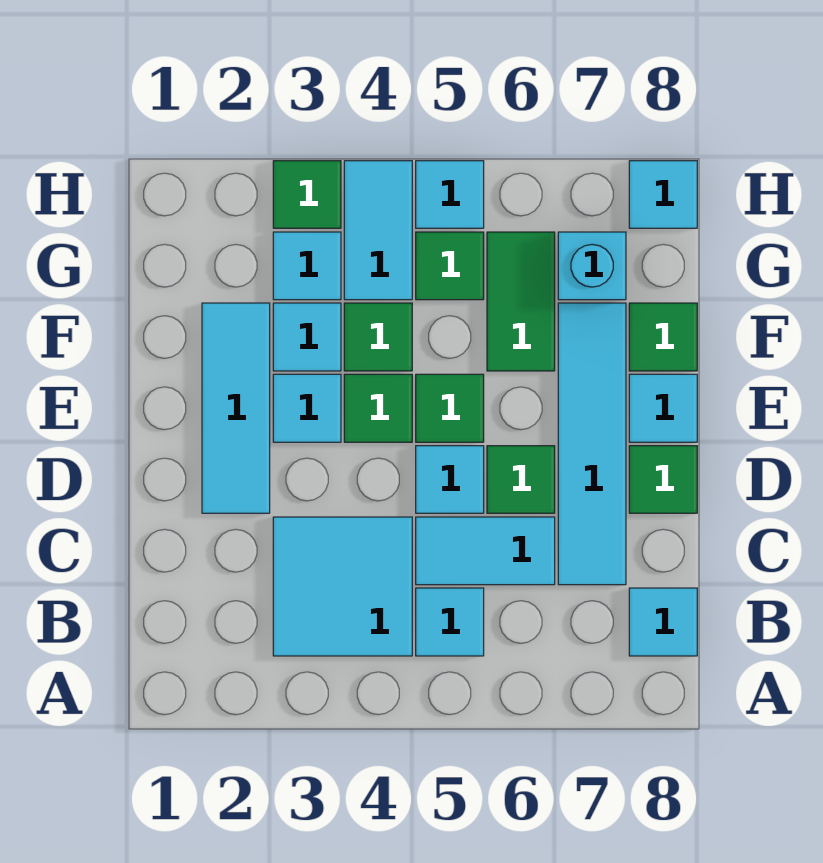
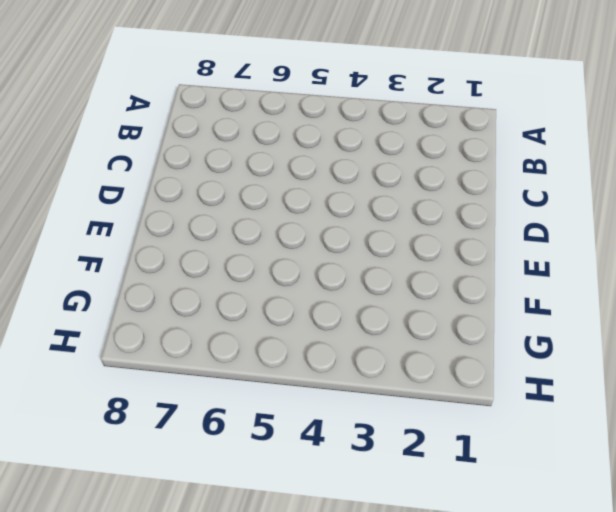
none -> cyan tile B3:C4 level 1
none -> cyan tile B5 level 1
none -> cyan tile B8 level 1

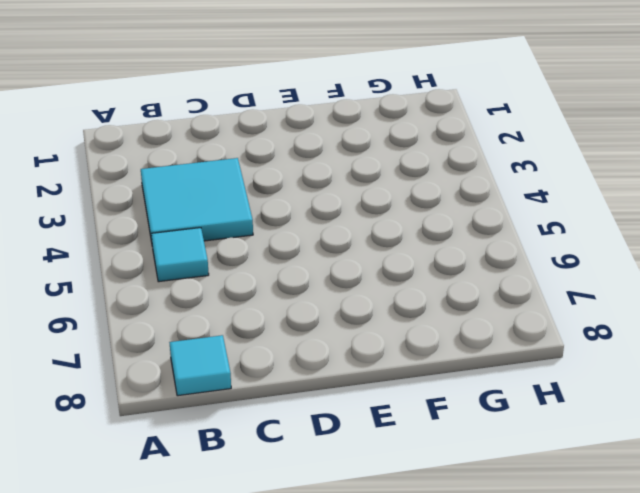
none -> cyan tile C5:C6 level 1
none -> cyan tile C7:F7 level 1
none -> cyan tile D2:F2 level 1

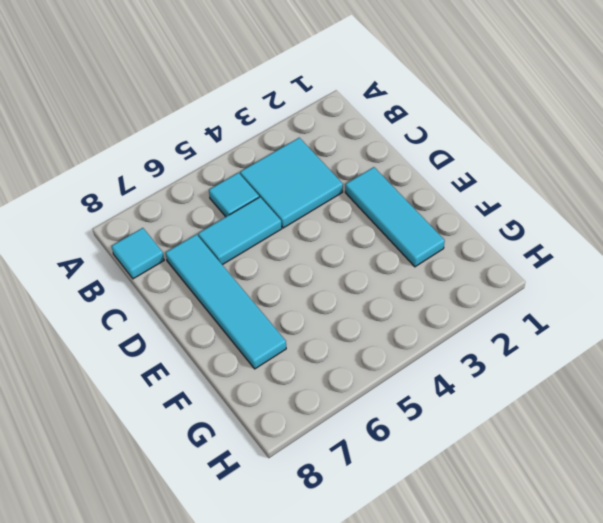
none -> cyan tile D5 level 1
none -> green tile D6 level 1
none -> green tile D8 level 1

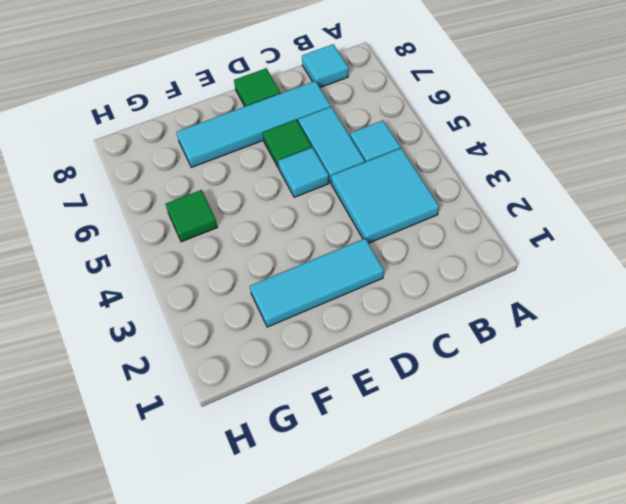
none -> cyan tile E3 level 1
none -> green tile E4 level 1
none -> green tile E5 level 1

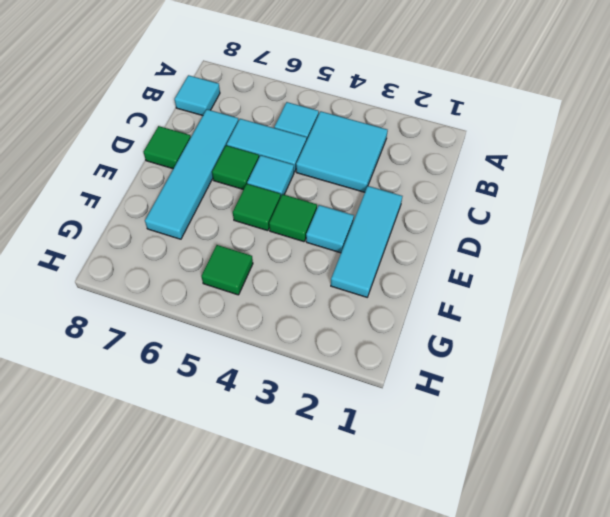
none -> cyan tile E8 level 1
none -> cyan tile F3 level 1
none -> green tile F4 level 1

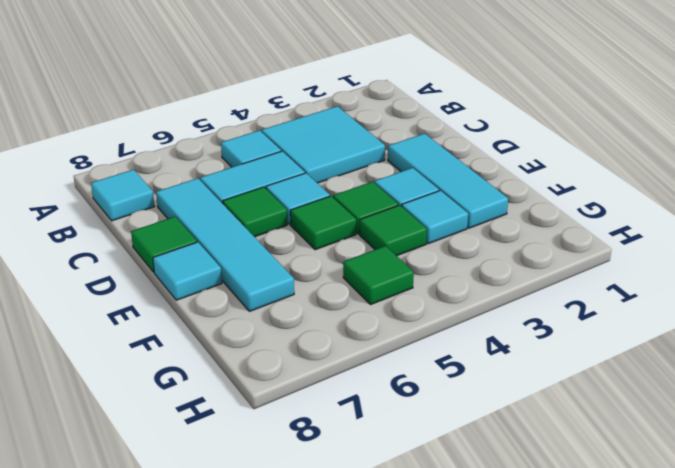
none -> green tile F6:G6 level 1
none -> green tile F8 level 1
none -> cyan tile G3 level 1

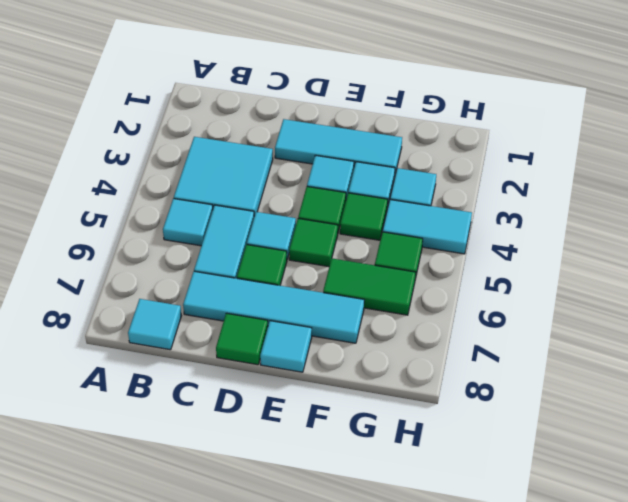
none -> green tile F8 level 1
none -> cyan brick G7 level 1
none -> green tile H3 level 1

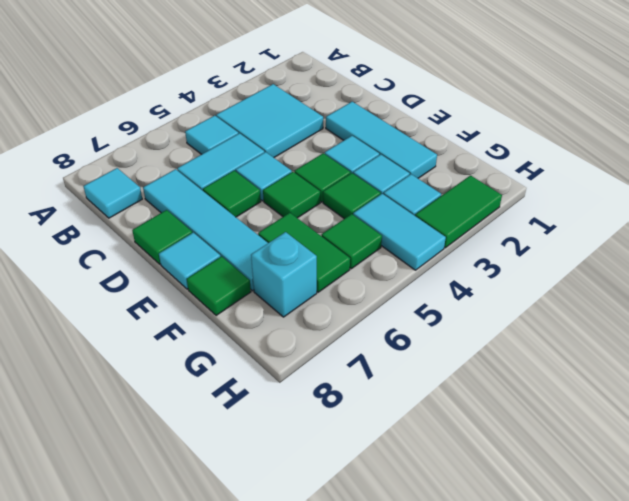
green tile H2:H3 level 1 -> green tile H3 level 1
none -> cyan tile H5 level 1
none -> cyan tile H8 level 1

